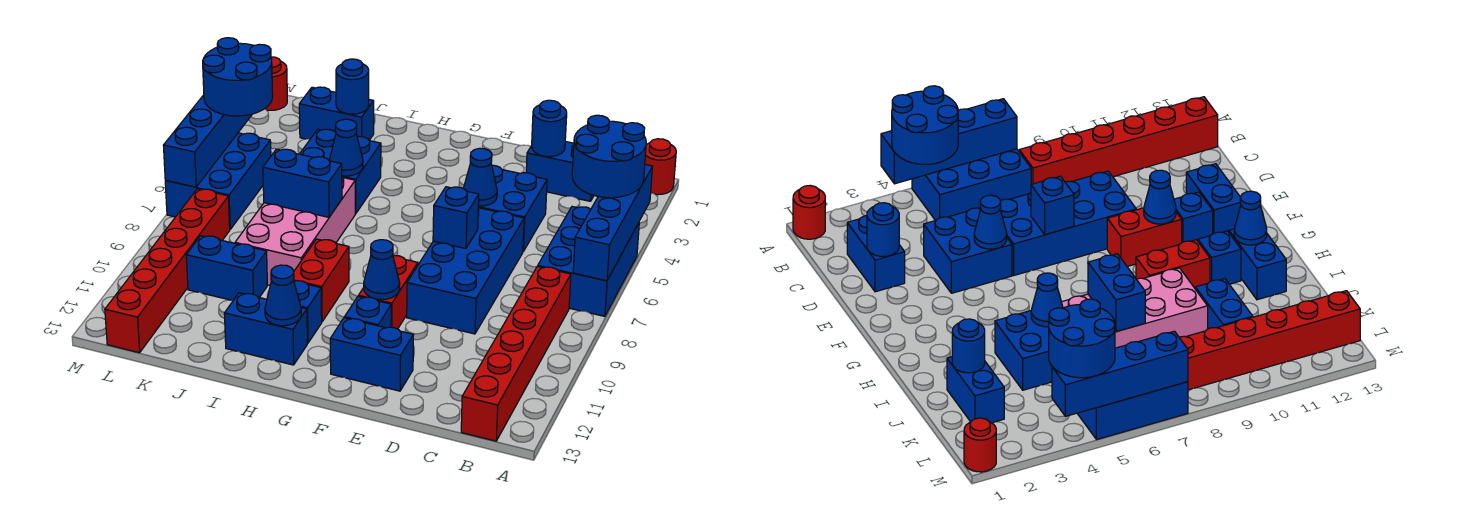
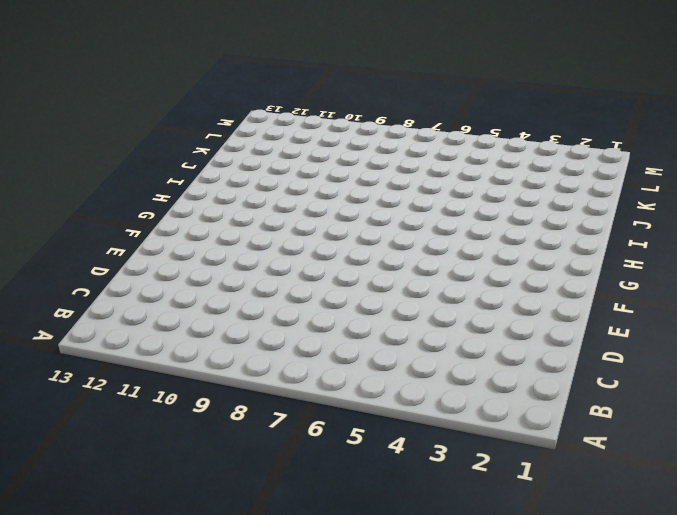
none -> red round brick A1 level 1
none -> blue brick A5:B7 level 1
none -> red brick B8:B13 level 1
none -> blue brick C2:D2 level 1

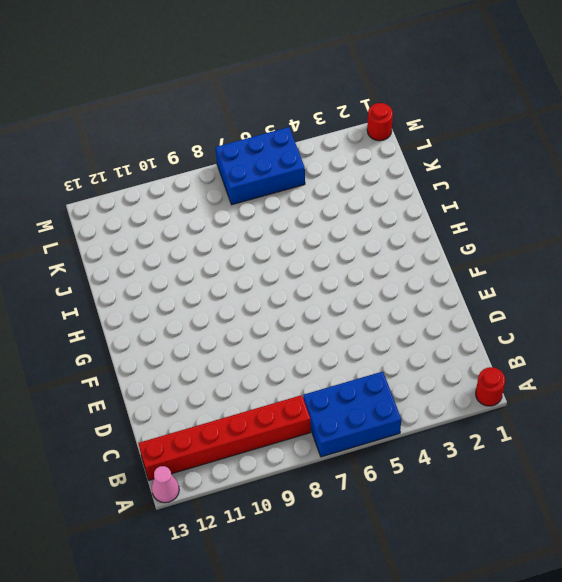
pink cone A13 level 1 -> none
none -> blue brick C2:D2 level 1
none -> blue brick D4:E5 level 1
none -> blue brick D6:E9 level 1
none -> blue brick E12:F12 level 1

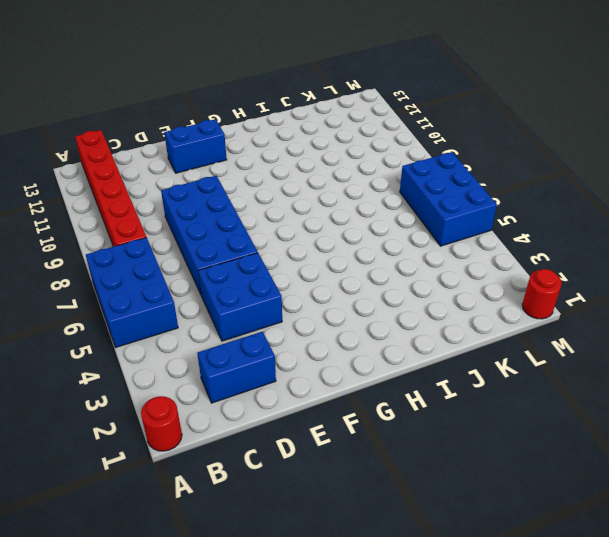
none -> red brick F9:F10 level 1
none -> blue brick F11 level 1
none -> red brick H9:H10 level 1
none -> blue brick H11 level 1

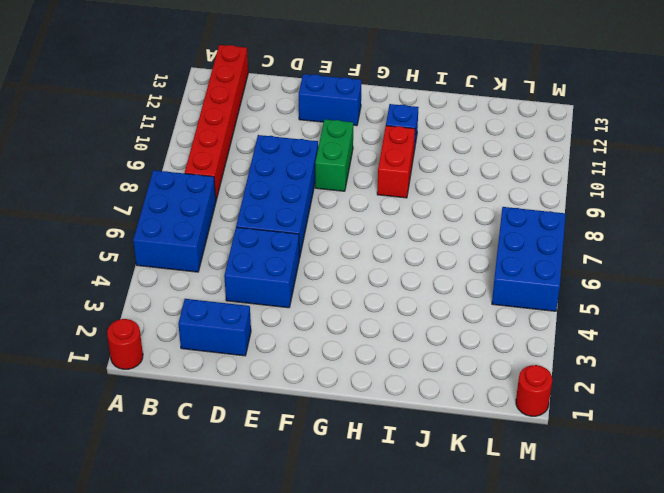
green brick F9:F10 level 1 -> red brick F9:F10 level 1
none -> blue brick F11 level 1
none -> blue brick H12:I12 level 1
none -> blue brick I4:J5 level 1
none -> pink brick I6:J9 level 1

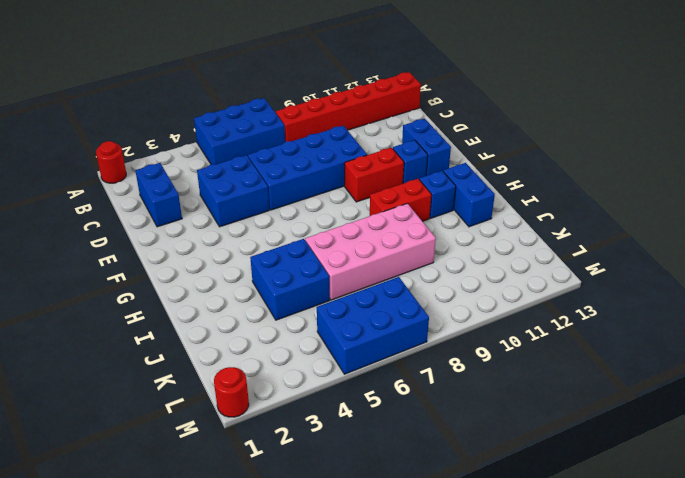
none -> blue brick J2:K2 level 1
none -> blue brick J10:K10 level 1
none -> red brick L8:L13 level 1
none -> blue brick A4:A7 level 2

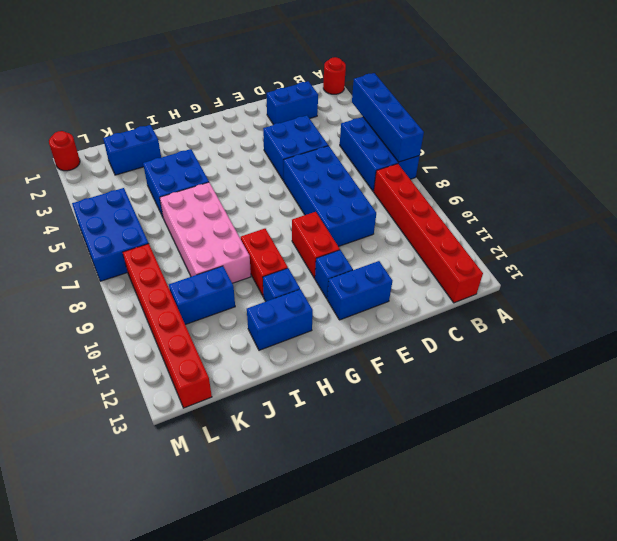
none -> blue round brick D2 level 2
none -> blue cone E5 level 2
none -> blue brick E7 level 2
none -> blue cone F10 level 2

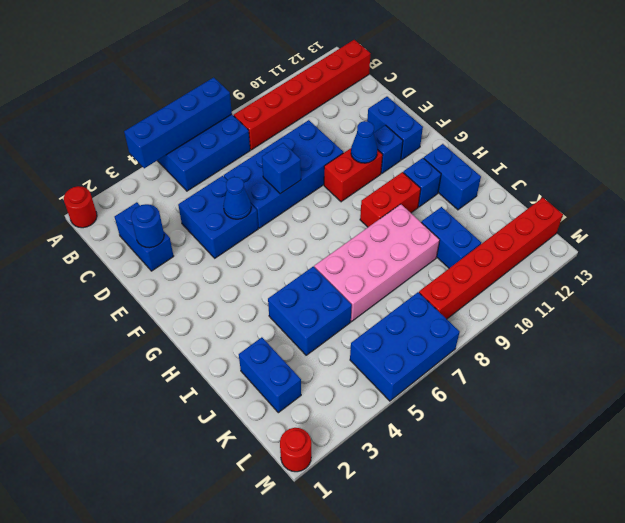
none -> blue cone H12 level 2
none -> blue cone I5 level 2
none -> blue brick I7:J7 level 2
none -> blue round brick J2 level 2

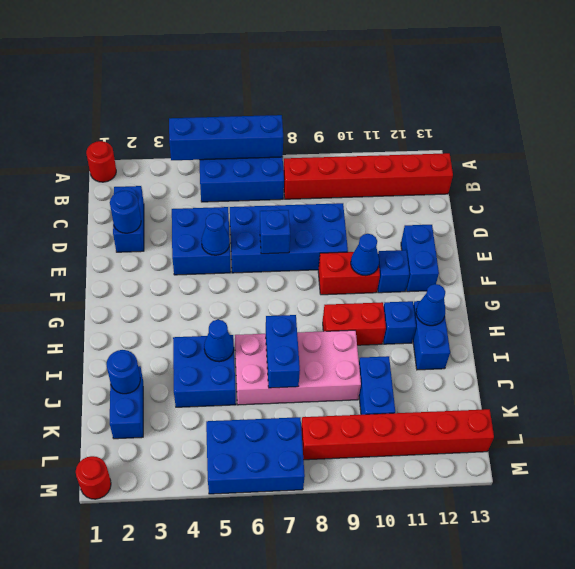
none -> blue brick M4:M7 level 2
none -> blue round brick A4:B5 level 3
none -> blue round brick L4:M5 level 3

